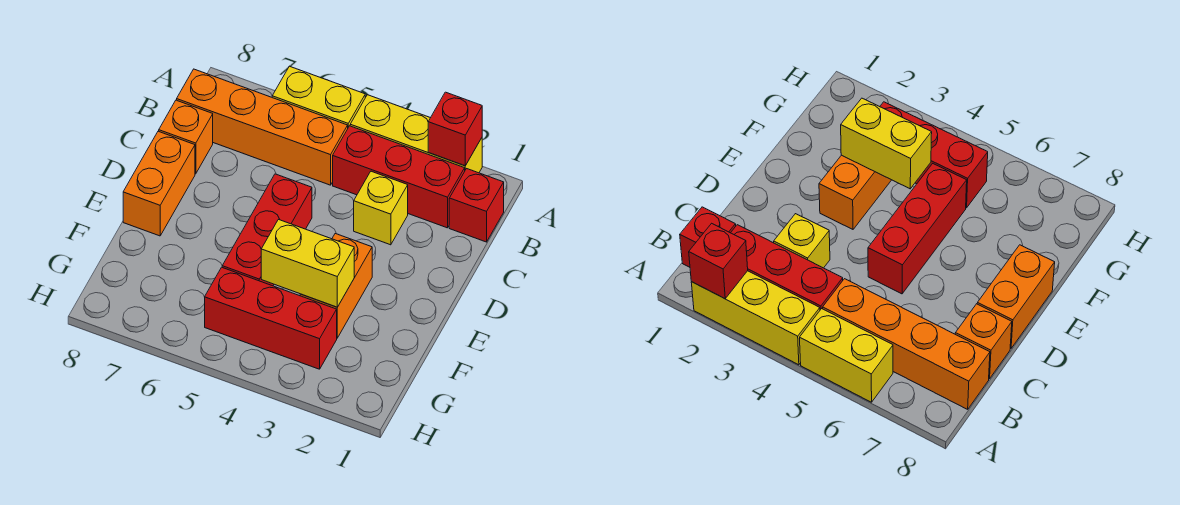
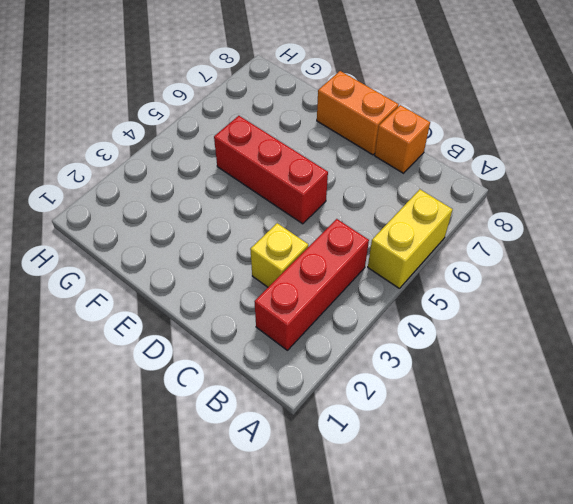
none -> yellow brick A2:A4 level 1
none -> red brick B1 level 1
none -> orange brick B5:B8 level 1

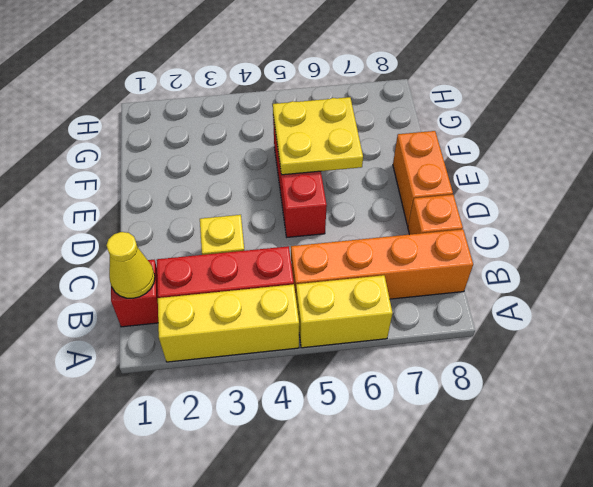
yellow cone B1 level 2 -> none
yellow plate E5:F6 level 2 -> none
none -> orange brick E3:F3 level 1
none -> red brick G3:G5 level 1
none -> red brick A2 level 2

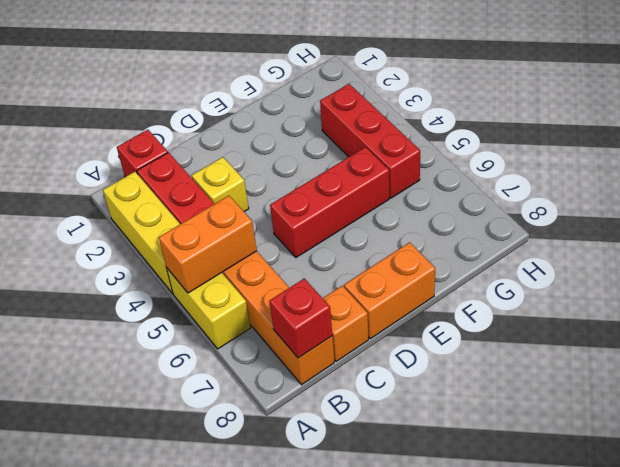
orange brick A5:B5 level 2 -> orange brick E3:F3 level 1
red brick B8 level 2 -> red brick A2 level 2
none -> yellow brick F3:F4 level 2

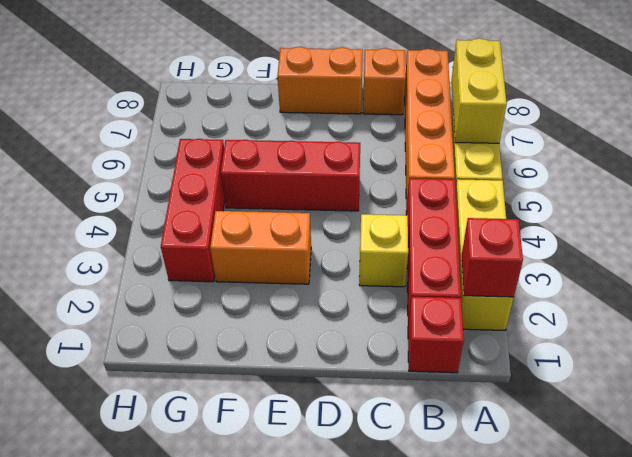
yellow brick A6:A7 level 2 -> yellow brick F3:F4 level 2

